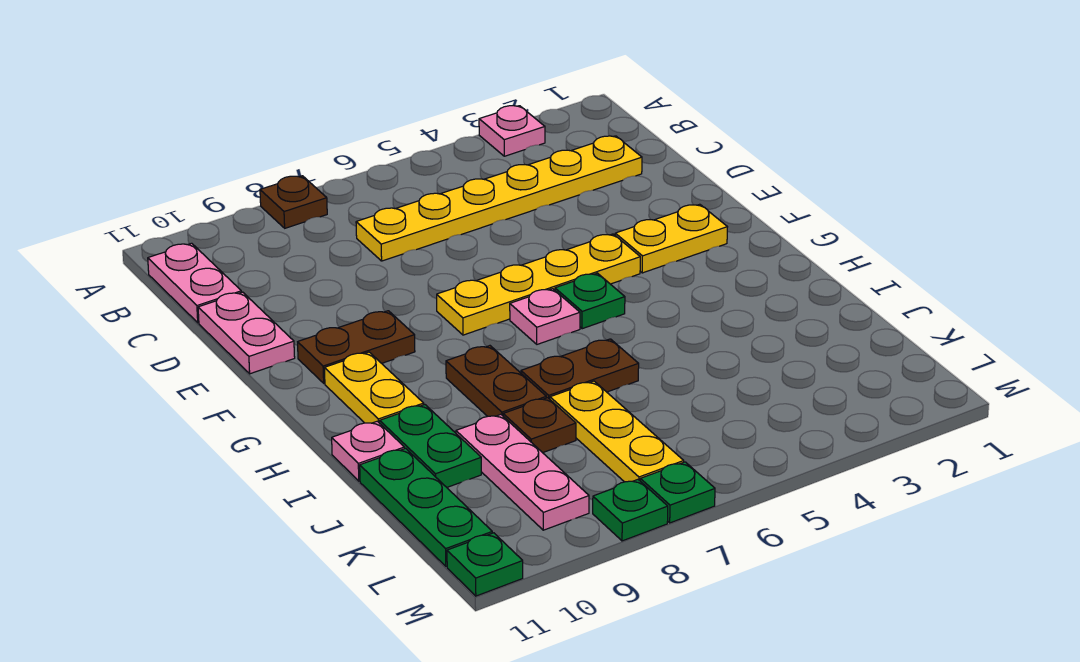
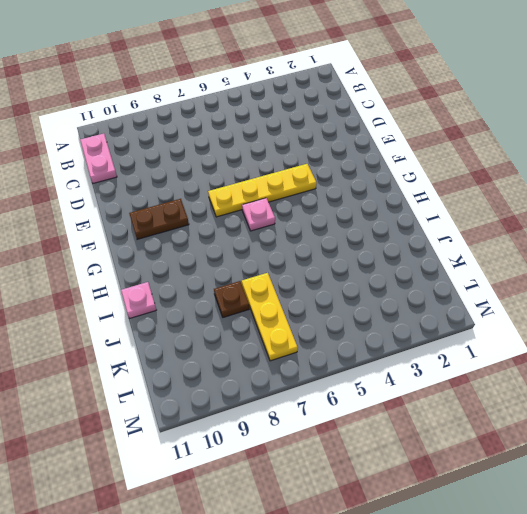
none -> pink plate A3 level 1
none -> brown plate A8 level 1
none -> yellow plate C2:C7 level 1

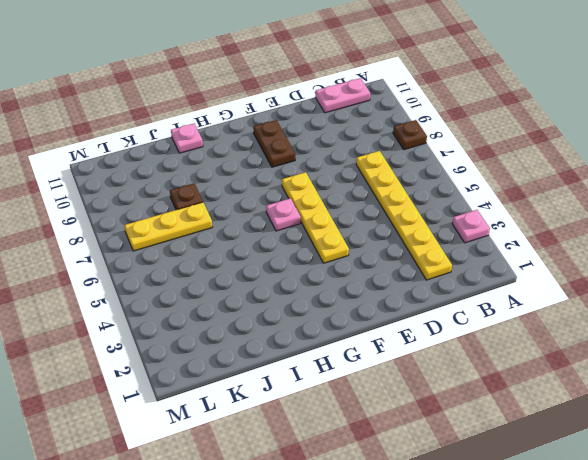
none -> pink plate D11:E11 level 1
none -> yellow plate F2:F3 level 1
none -> green plate G5 level 1

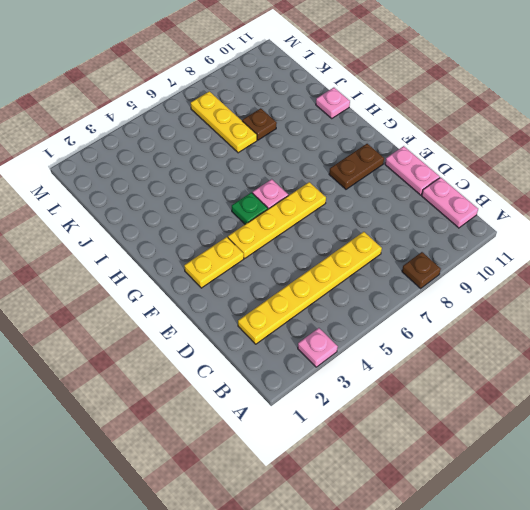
none -> yellow plate G10:H10 level 1
none -> brown plate H8:I8 level 1
none -> brown plate I6:I7 level 1

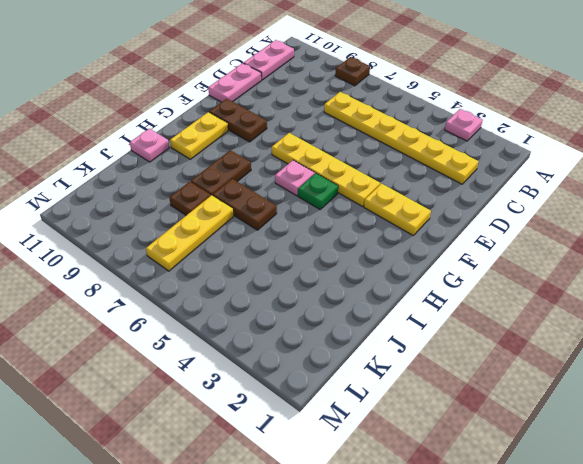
none -> green plate I10:J10 level 1
none -> pink plate J9:L9 level 1
none -> green plate J11:L11 level 1

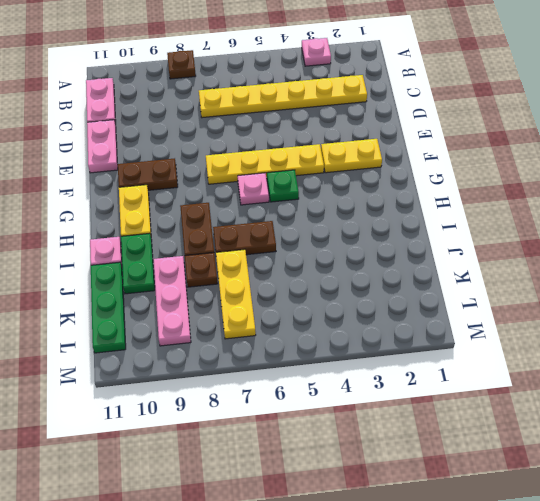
none -> green plate M7 level 1
none -> green plate M8 level 1
none -> green plate M11 level 1

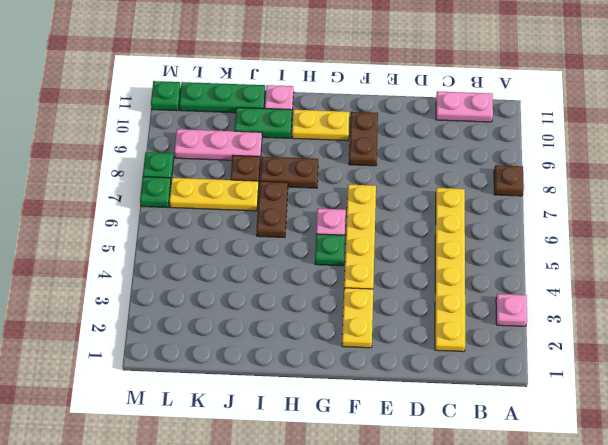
none -> pink plate D11:E11 level 1

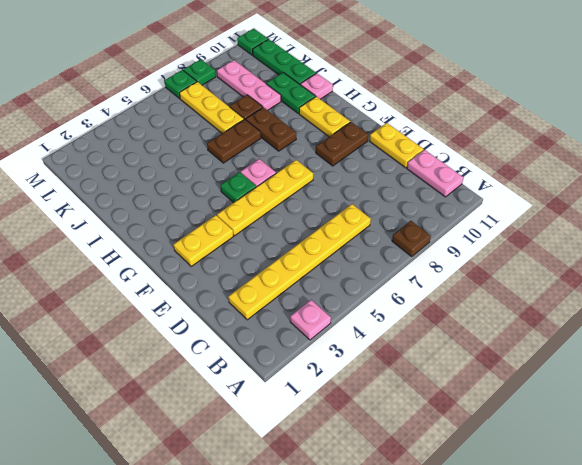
yellow plate D11:E11 level 1 -> pink plate D11:E11 level 1

